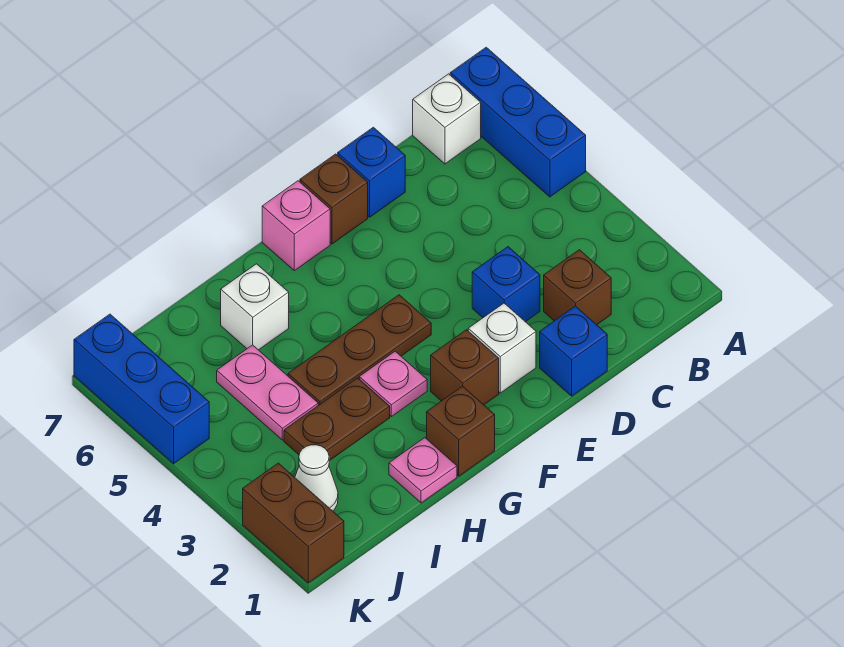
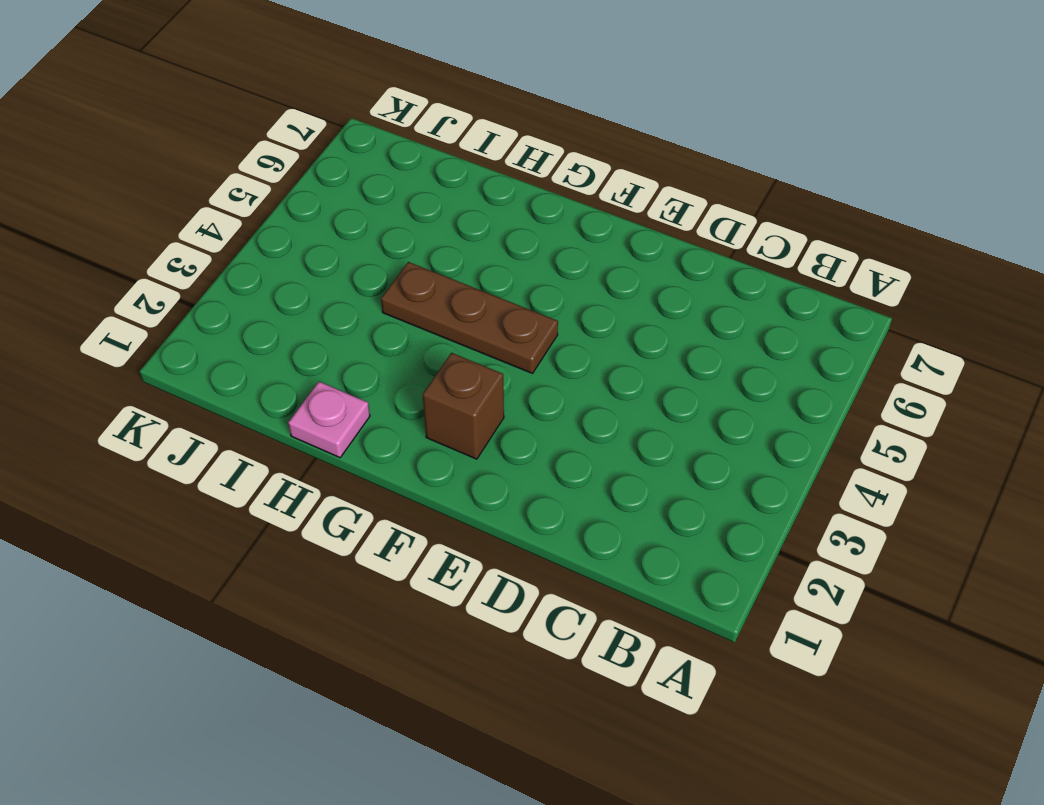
none -> blue brick A5:A7 level 1
none -> white brick B7 level 1
none -> brown brick C2 level 1

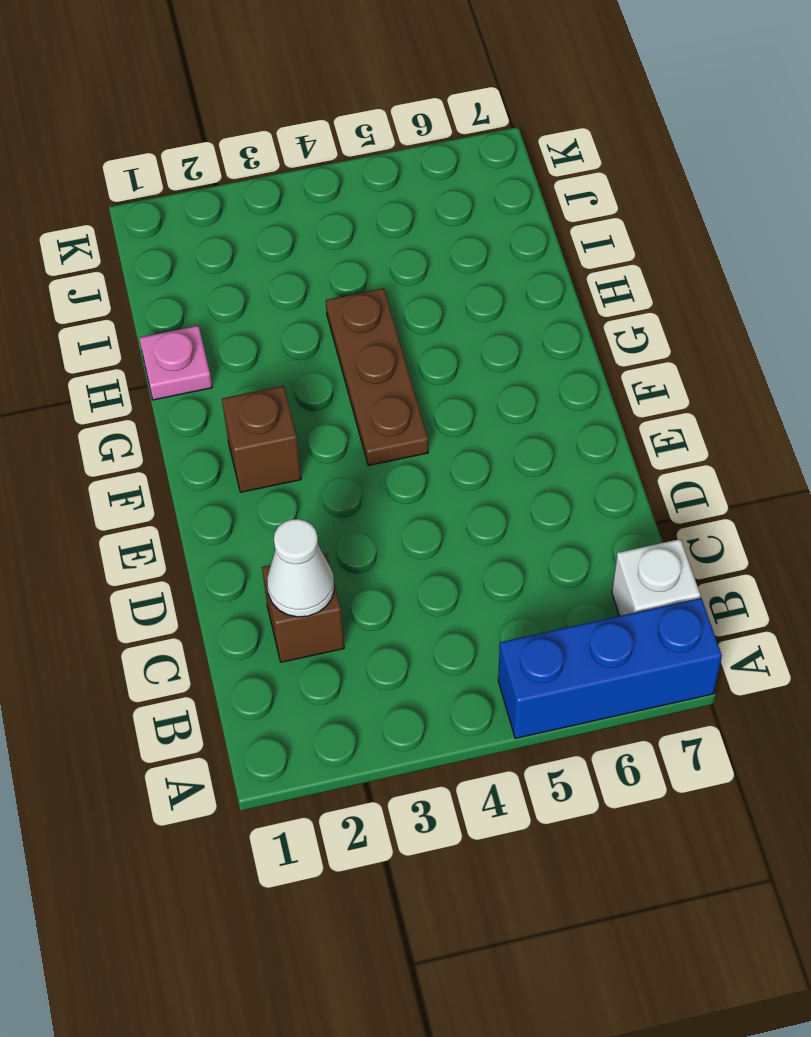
white cone C2 level 2 -> white cone J2 level 1
none -> blue brick D1 level 1
none -> blue brick D3 level 1
none -> blue brick D7 level 1

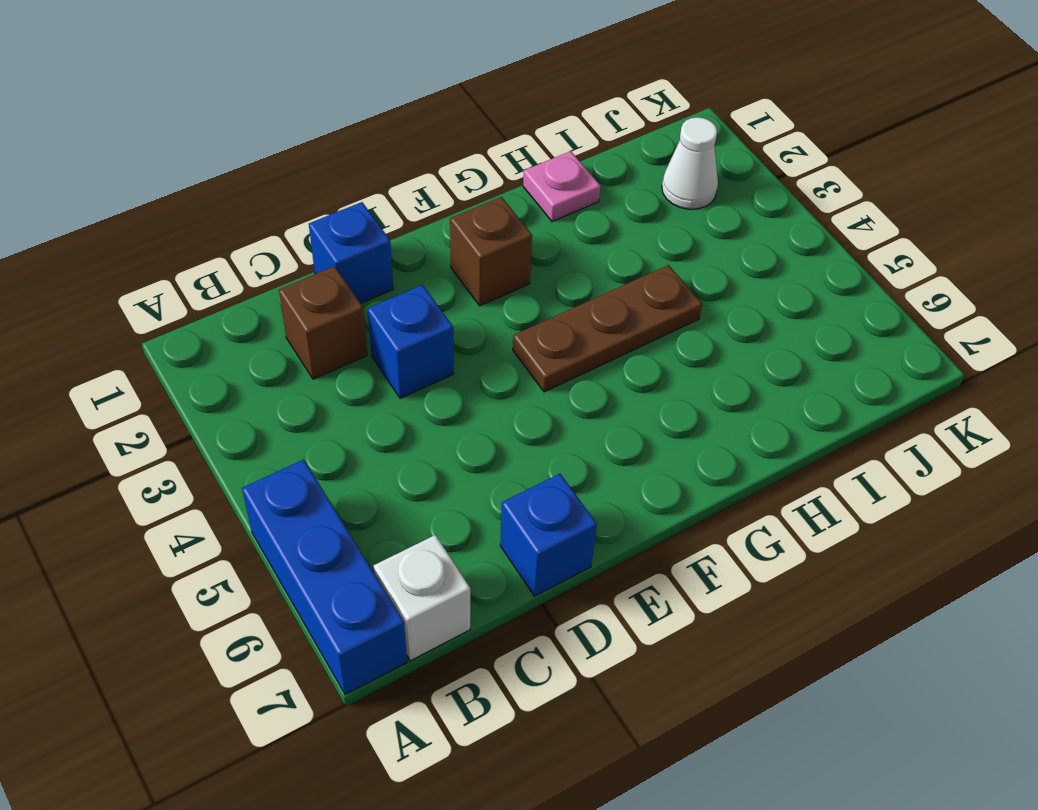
none -> white brick E2 level 1
none -> brown brick E7 level 1
none -> pink brick F7 level 1

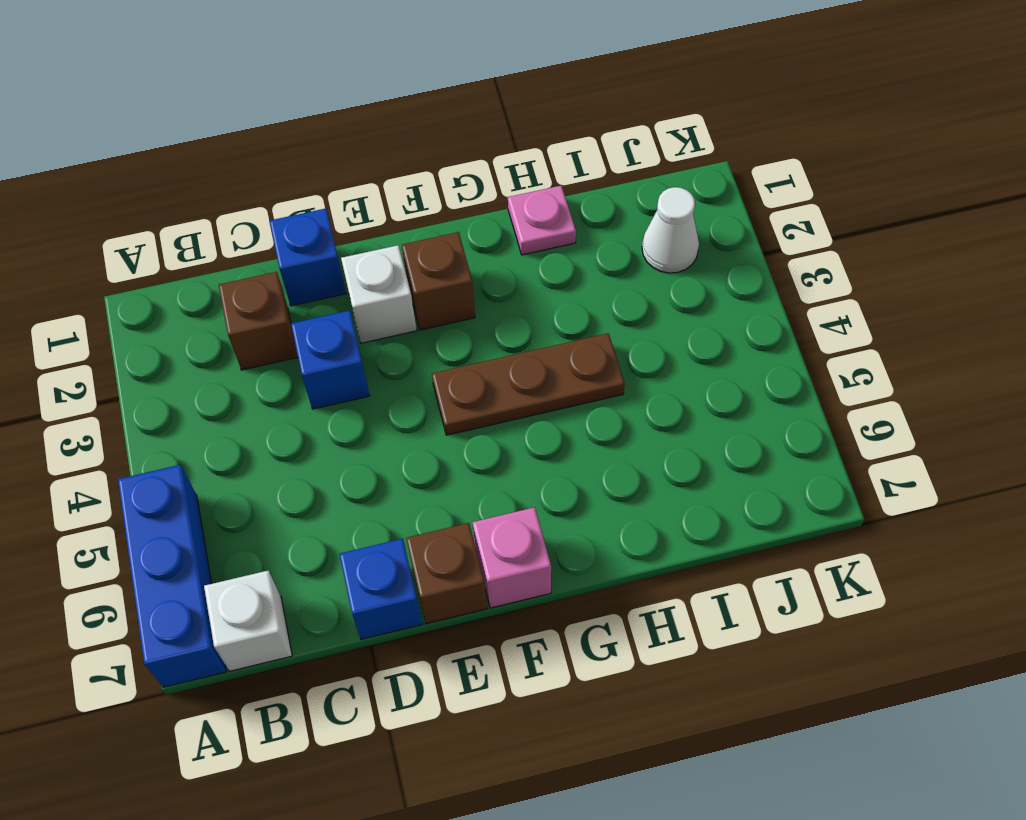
none -> brown brick G1 level 1
none -> pink plate G3 level 1
none -> brown plate H3:I3 level 1

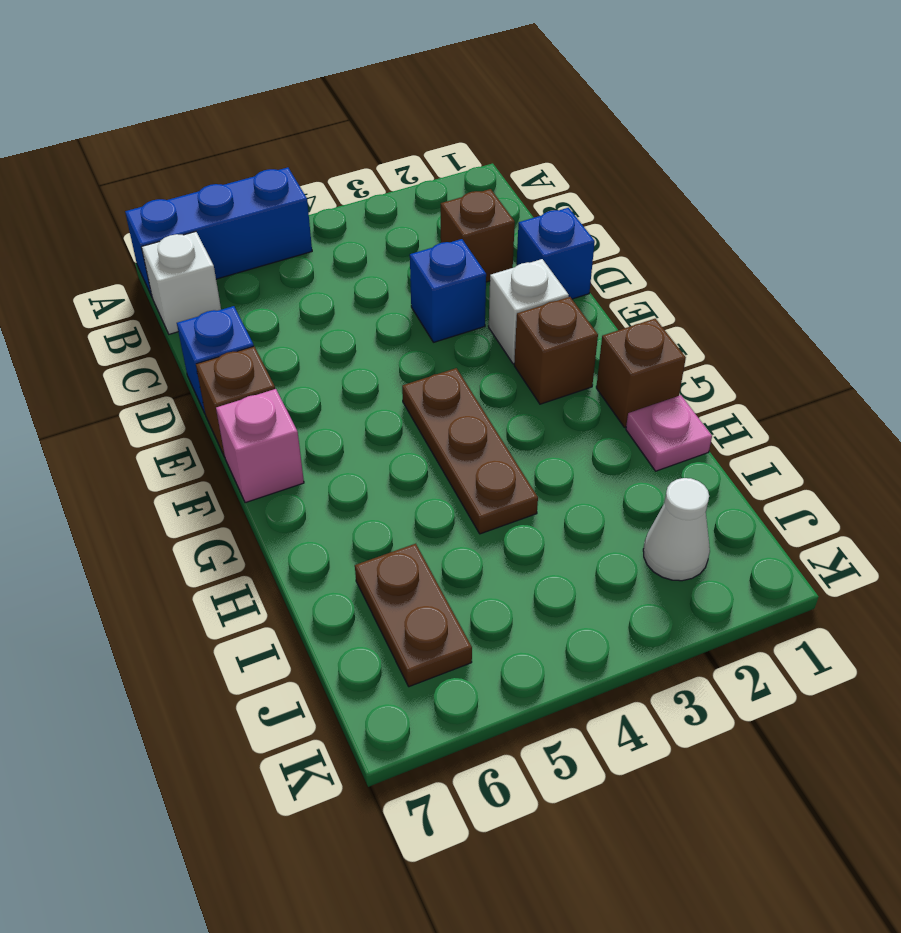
brown plate I6:J6 level 1 -> brown plate H3:I3 level 1
none -> pink plate G3 level 1
none -> white brick H6 level 1
none -> pink plate I4:I5 level 1

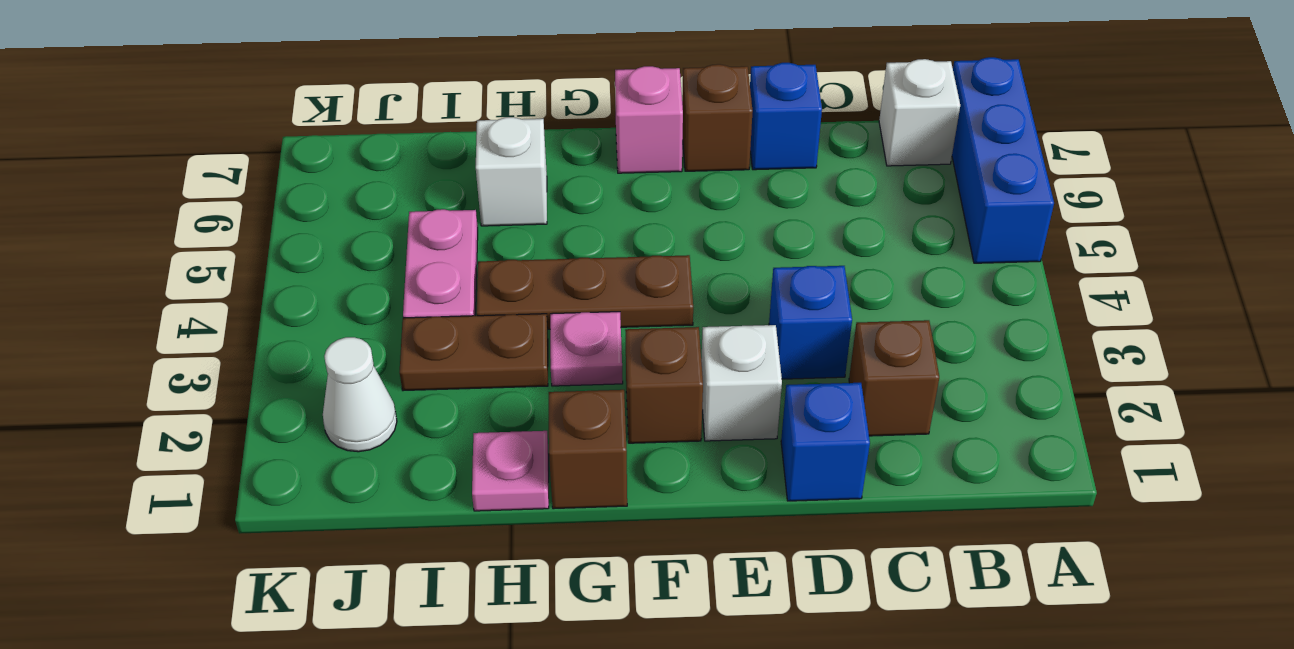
none -> brown brick K1:K2 level 1
none -> blue brick K5:K7 level 1

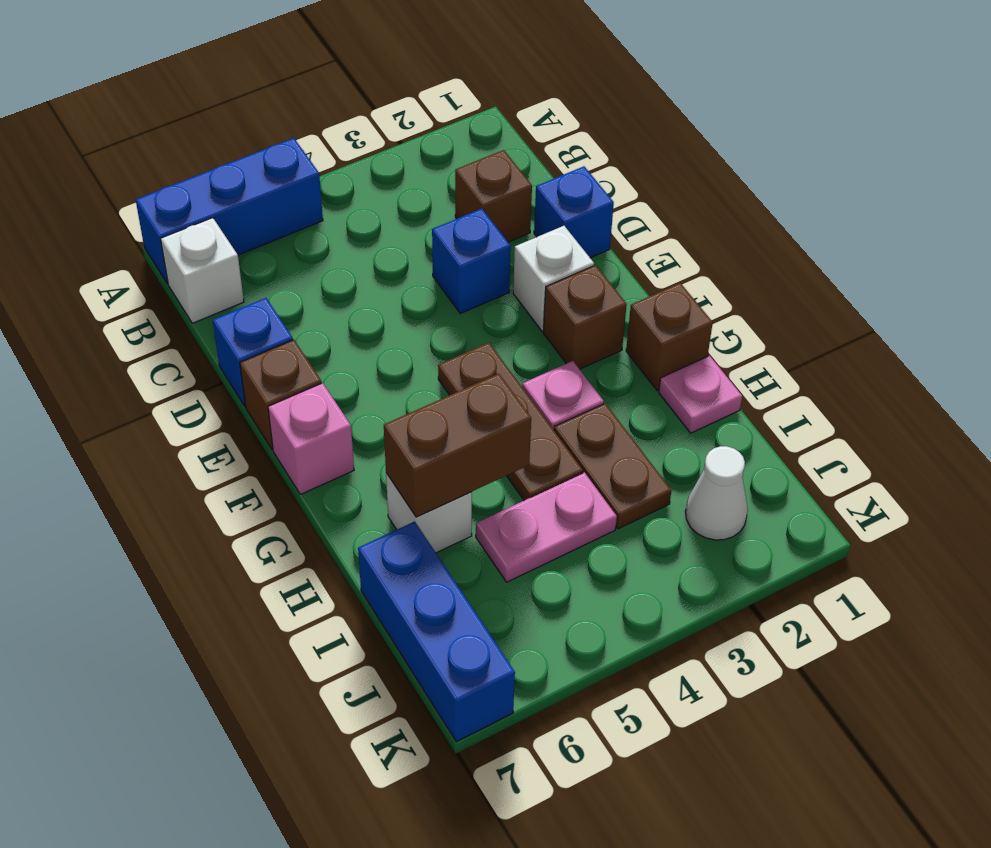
brown brick H5:H6 level 2 -> brown brick K1:K2 level 1
blue brick I7:K7 level 1 -> blue brick K5:K7 level 1

